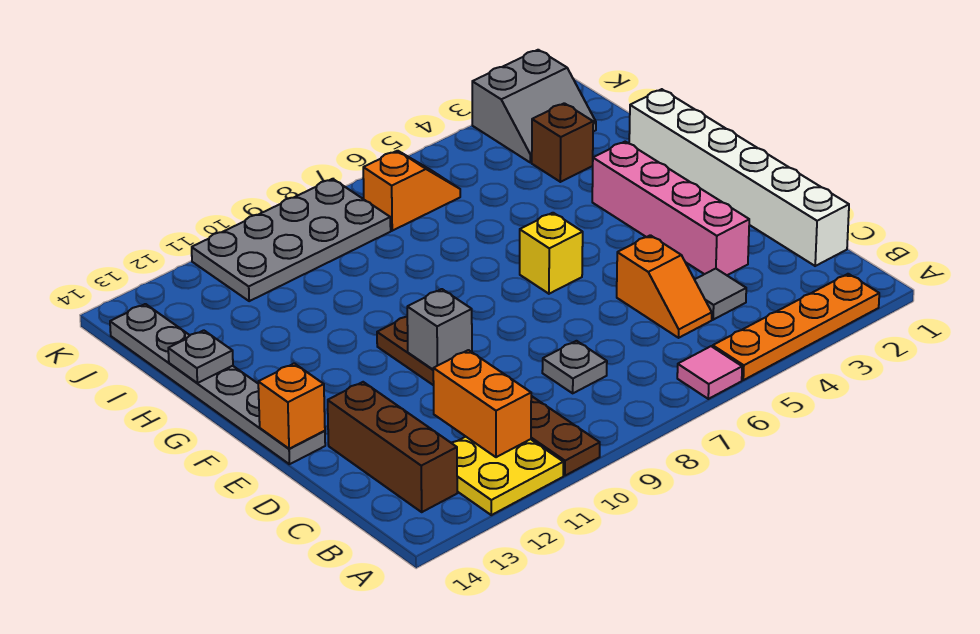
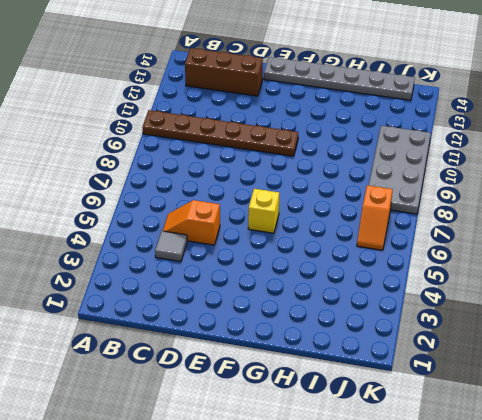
none -> orange plate A2:A5 level 1
none -> pink tile A6 level 1
none -> yellow plate A11:B12 level 1

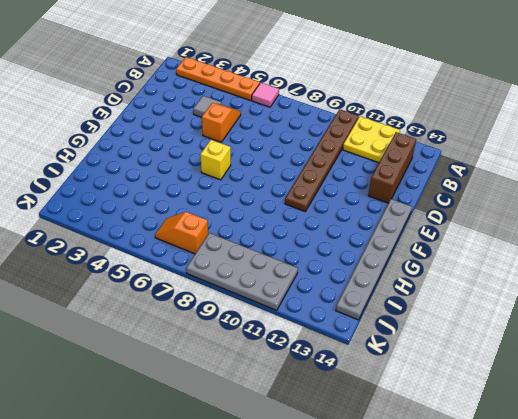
none -> white brick C1:H1 level 1
none -> grey plate C8 level 1
none -> pink brick D3:G3 level 1

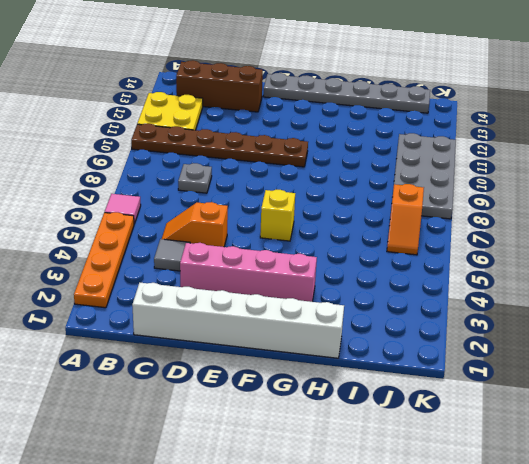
none -> brown brick I3 level 1
none -> grey slope J2:K3 level 1 top K
none -> orange brick B11:C11 level 2

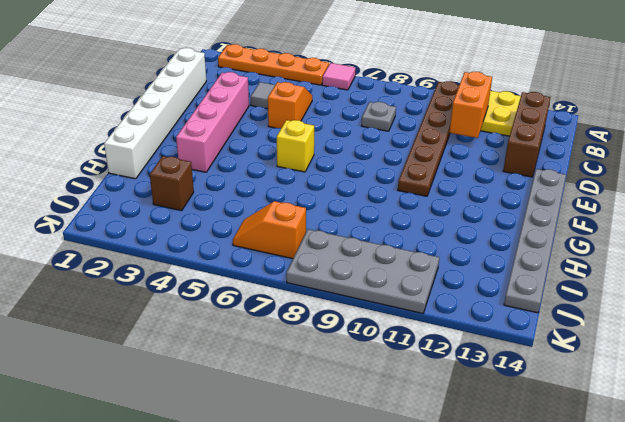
none -> grey slope J2:K3 level 1 top K
none -> grey brick E10 level 2
none -> orange brick E14 level 2

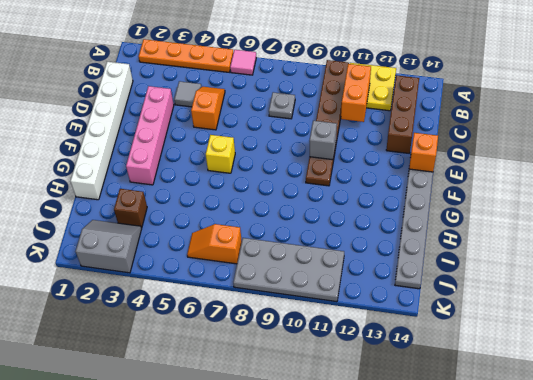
none -> grey plate H14 level 2

